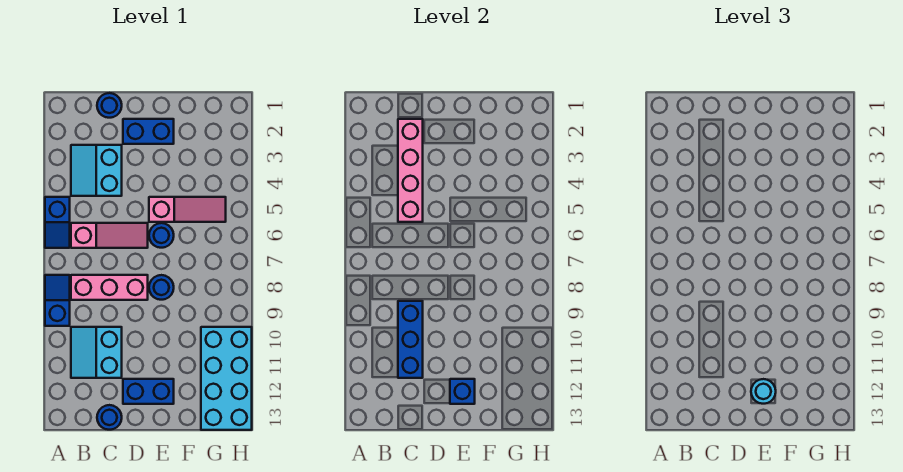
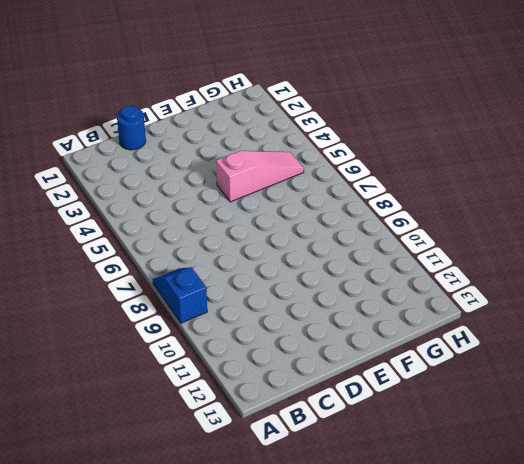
none -> blue slope A5:A6 level 1 top 5
none -> cyan slope B3:C4 level 1 top C
none -> pink slope B6:D6 level 1 top B

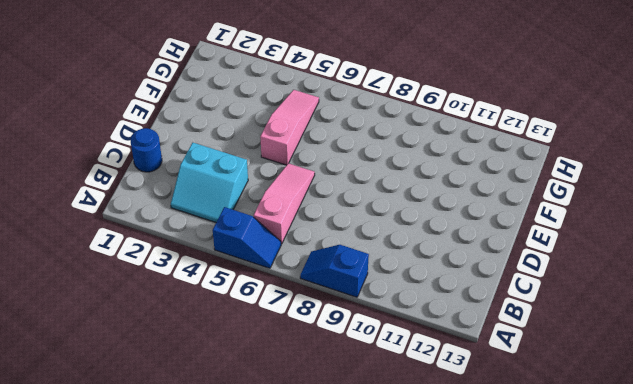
none -> pink brick B8:D8 level 1
none -> cyan slope B10:C11 level 1 top C
none -> blue round brick C13 level 1

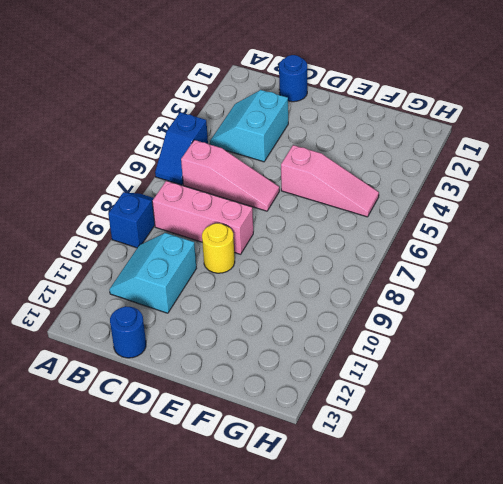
yellow round brick D9 level 1 -> none
none -> blue brick D2:E2 level 1
none -> blue brick D12:E12 level 1
none -> blue round brick E6 level 1

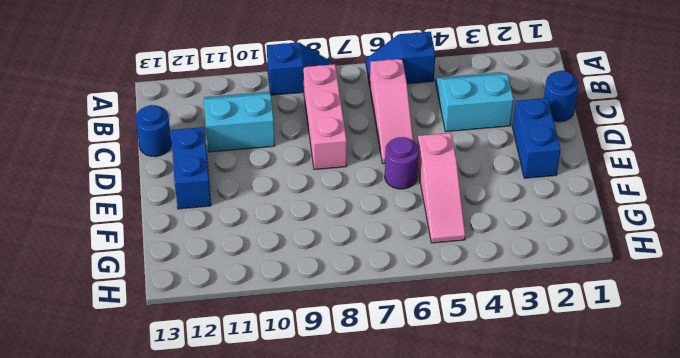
purple round brick E6 level 1 -> blue round brick E6 level 1
none -> blue round brick E8 level 1
none -> cyan brick G10:H13 level 1
none -> pink brick C2:C5 level 2

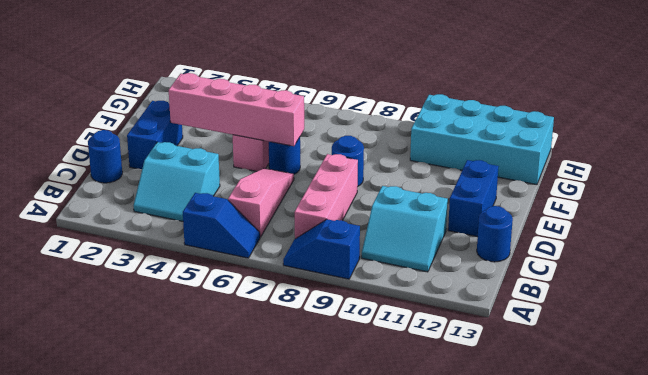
pink brick E3:E6 level 2 -> pink brick C2:C5 level 2
none -> blue brick C9:C11 level 2
none -> blue brick E12 level 2
none -> cyan round brick E12 level 3

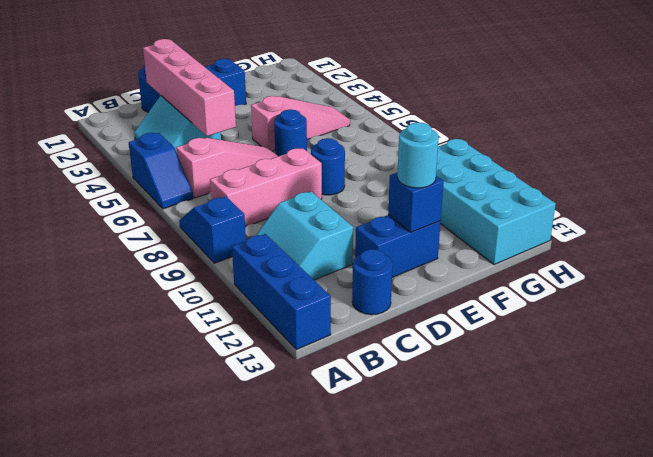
blue brick A11:A13 level 1 -> blue brick C9:C11 level 2

